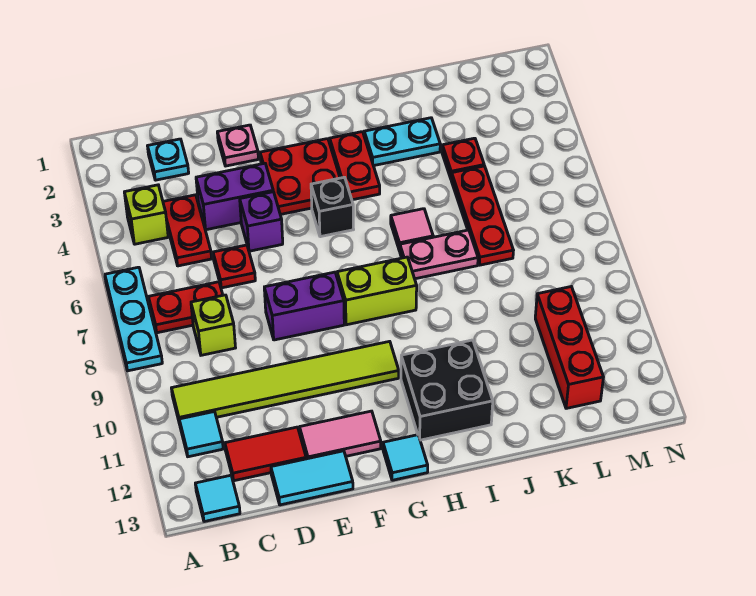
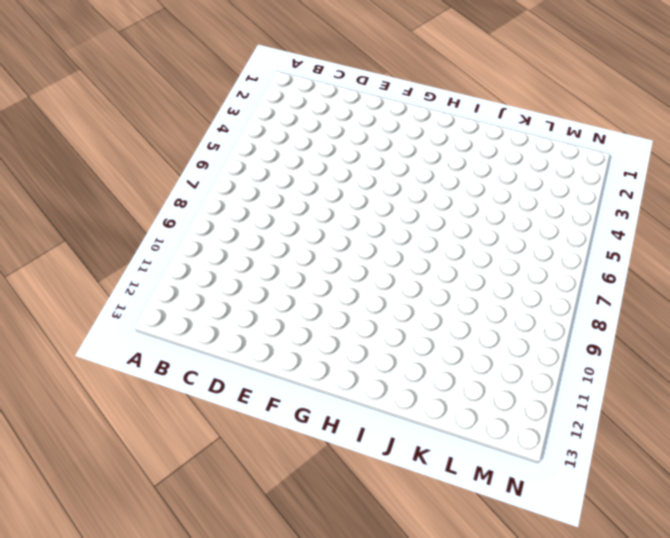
none -> cyan plate A6:A8 level 1
none -> lime brick B4 level 1
none -> red plate B7:C7 level 1

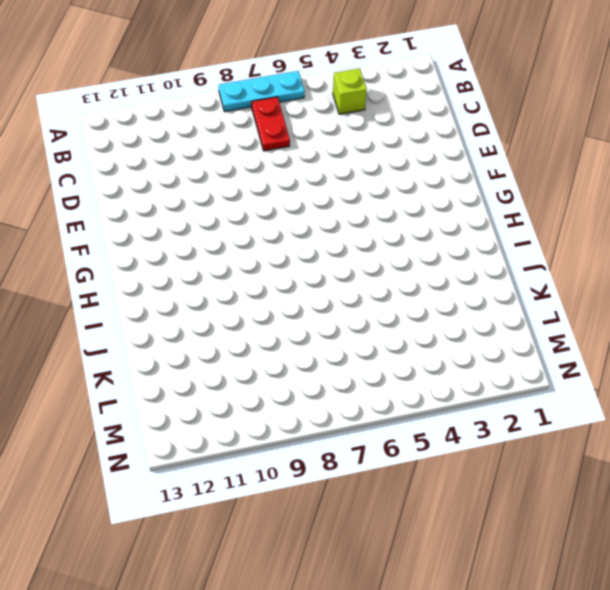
none -> lime tile B10:G10 level 1
none -> cyan tile B11 level 1
none -> cyan tile B13 level 1

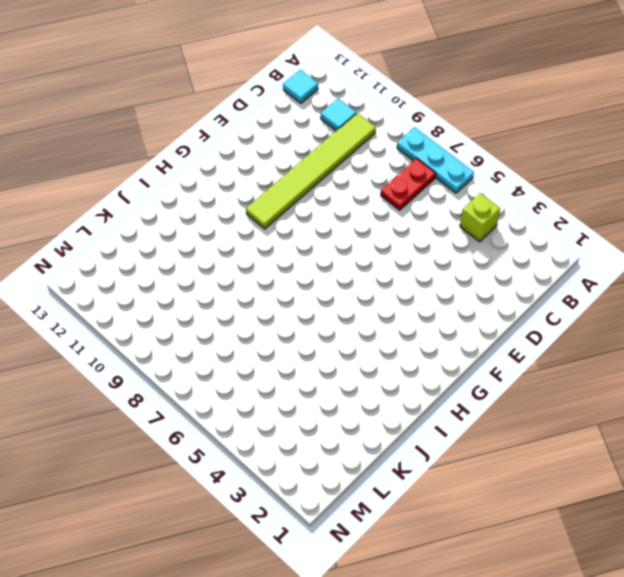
none -> cyan plate C2 level 1
none -> red plate C4:C5 level 1
none -> lime brick C8 level 1

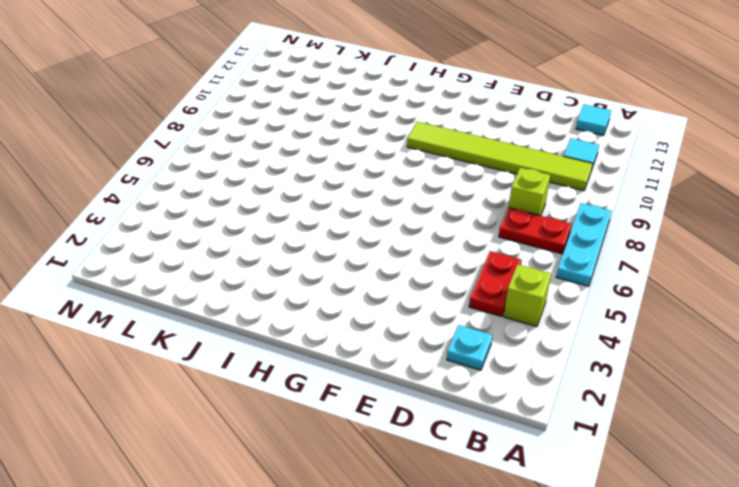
none -> red tile C12:D12 level 1
none -> purple brick D4:E4 level 1
none -> red plate D6 level 1

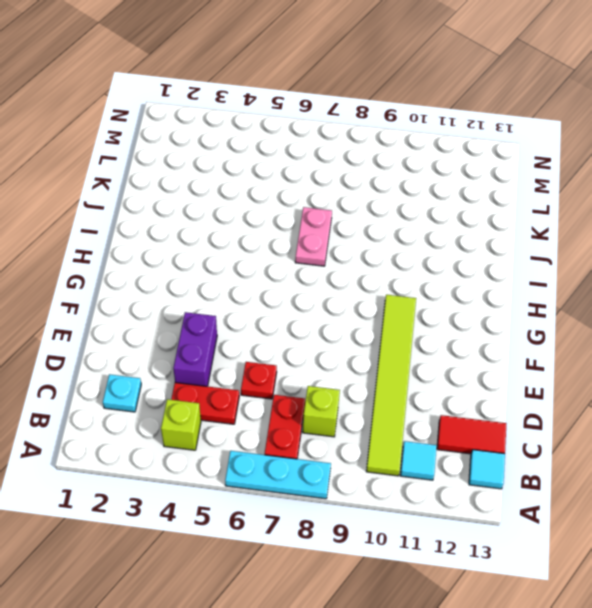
red tile C12:C13 level 1 -> red tile C12:D12 level 1
none -> cyan tile D13:E13 level 1
none -> pink plate E2 level 1
none -> purple brick E5 level 1

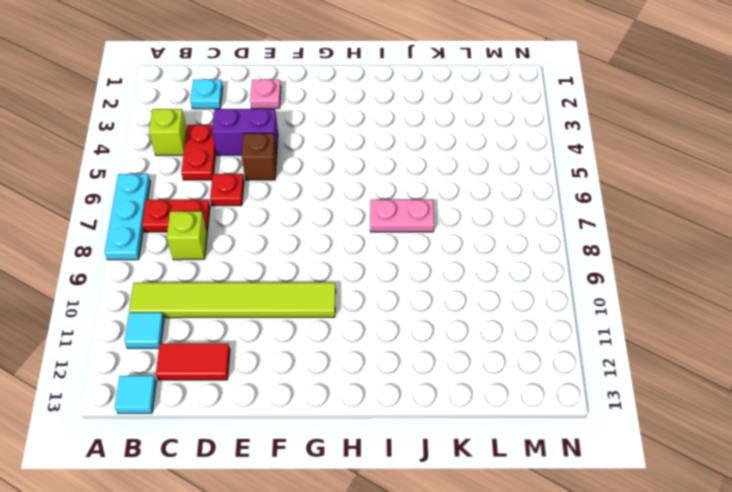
brown brick E5 level 1 -> purple brick E5 level 1
none -> cyan tile D13:E13 level 1
none -> purple brick E8:F8 level 1
none -> pink tile E12:F12 level 1

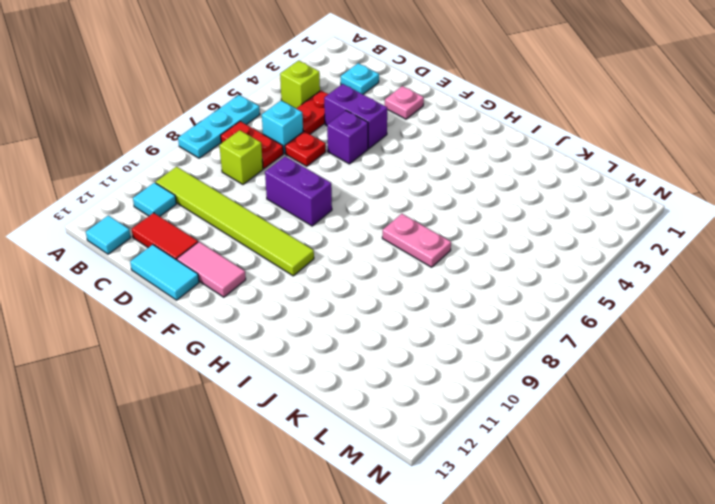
cyan brick C6 level 1 -> none
none -> red plate F3:G4 level 1
none -> black brick G5 level 1
none -> lime brick G8:H8 level 1

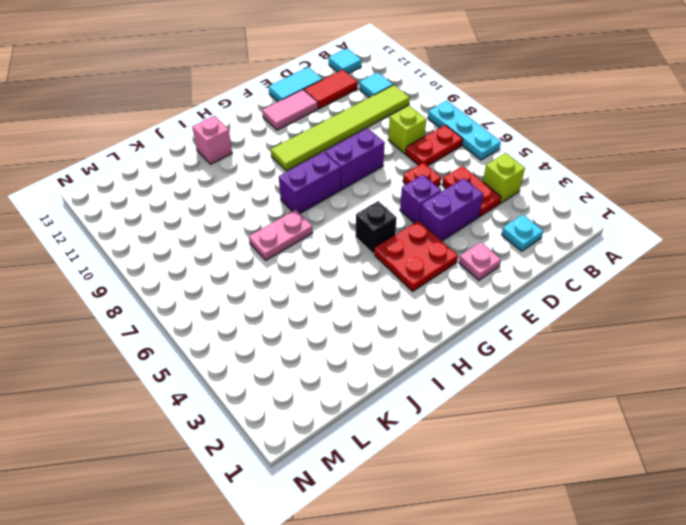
purple brick G8:H8 level 1 -> lime brick G8:H8 level 1
pink brick I12 level 1 -> black brick H11:I12 level 1
none -> cyan tile G13 level 1
none -> red plate H3:H4 level 1
none -> cyan plate I3:J3 level 1

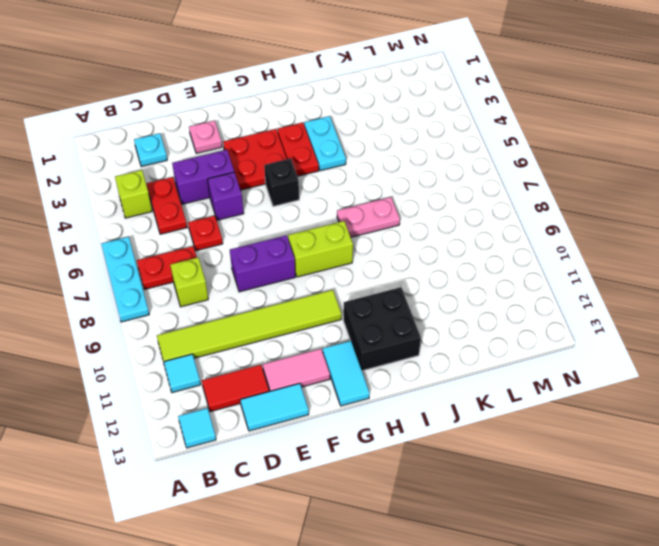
cyan tile G12:G13 level 1 -> cyan tile G13 level 1
cyan plate I3:I4 level 1 -> cyan plate I3:J3 level 1
none -> pink tile I6 level 1
none -> red plate K4 level 1
none -> red plate K5:K7 level 1

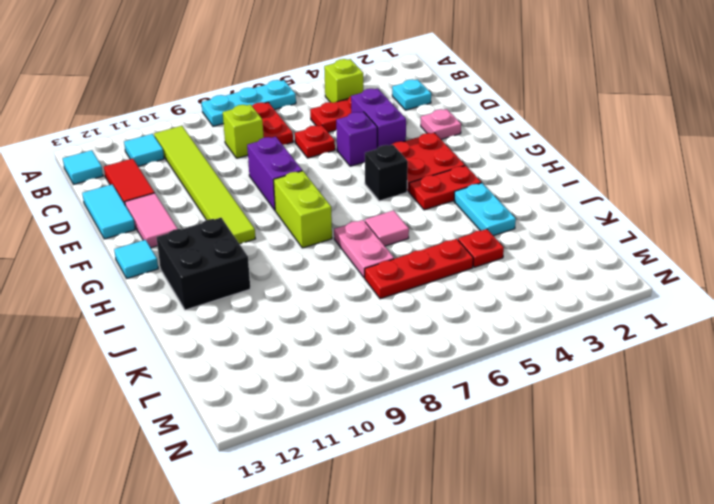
none -> red brick L10:L12 level 1

